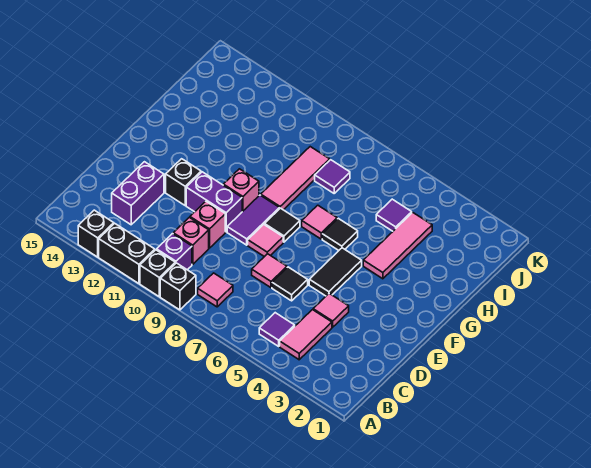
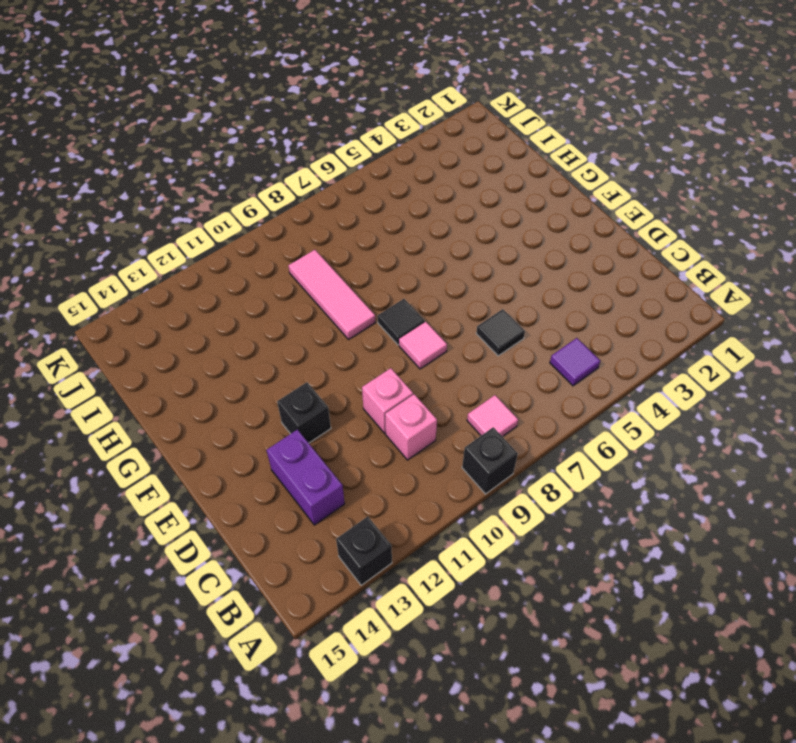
none -> black brick A10 level 1
none -> black brick A11:A12 level 1
none -> pink tile B4:C4 level 1

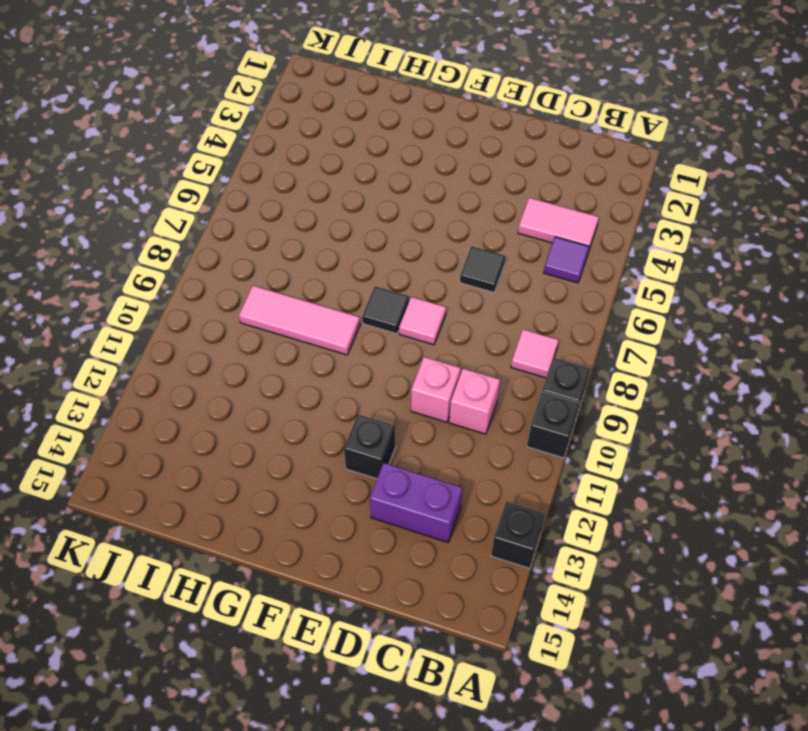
none -> black brick A11:A12 level 1
none -> purple brick B10 level 1
none -> pink tile D4 level 1

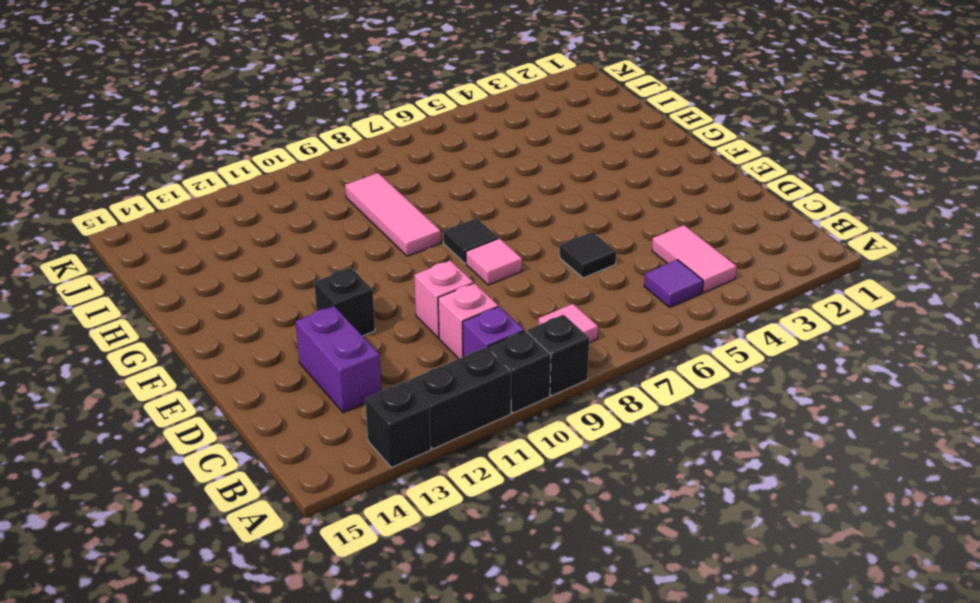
none -> pink tile D4 level 1
none -> pink tile D7 level 1
none -> black tile E5:F5 level 1

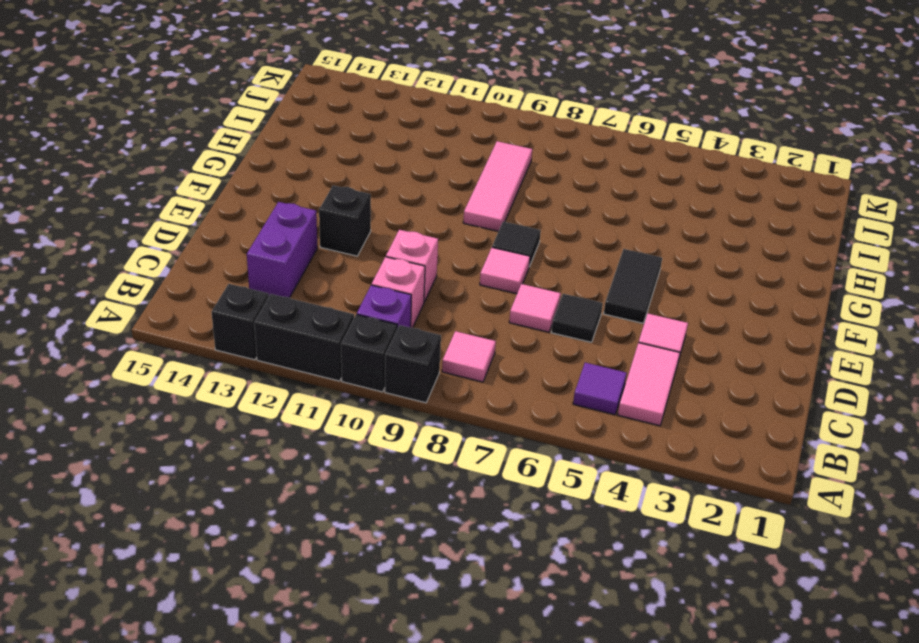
none -> purple tile E9:F9 level 1
none -> purple brick E10:E11 level 1
none -> pink brick F10 level 1

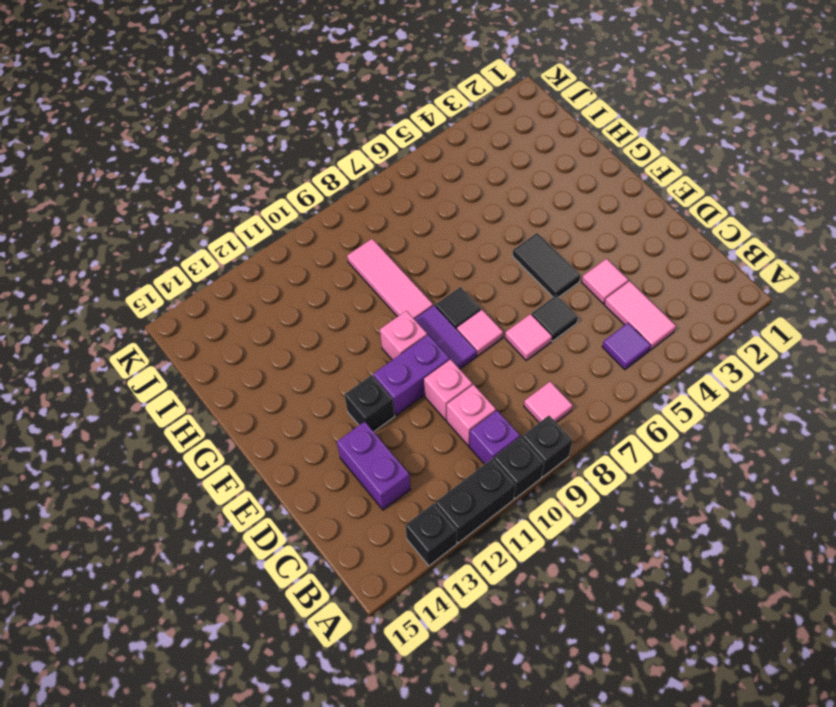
none -> pink tile G4:I4 level 1
none -> black tile G6 level 1
none -> pink tile G7 level 1

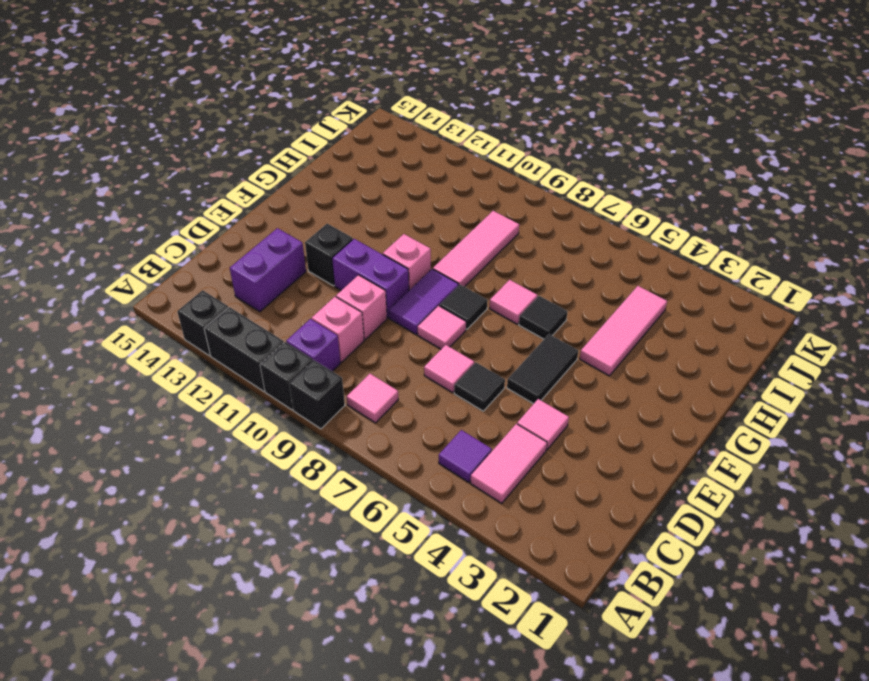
none -> purple tile I5 level 1
none -> purple tile I8 level 1

